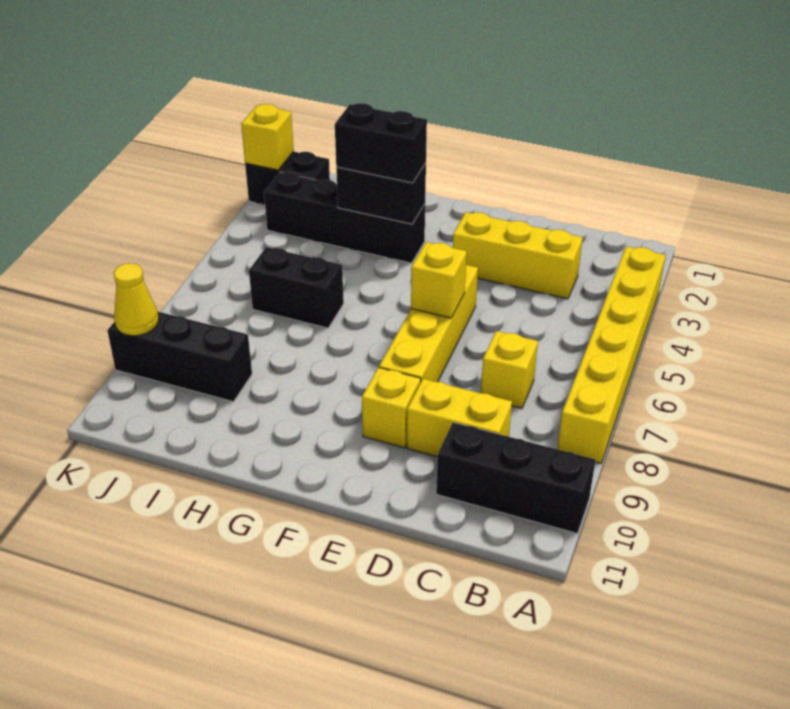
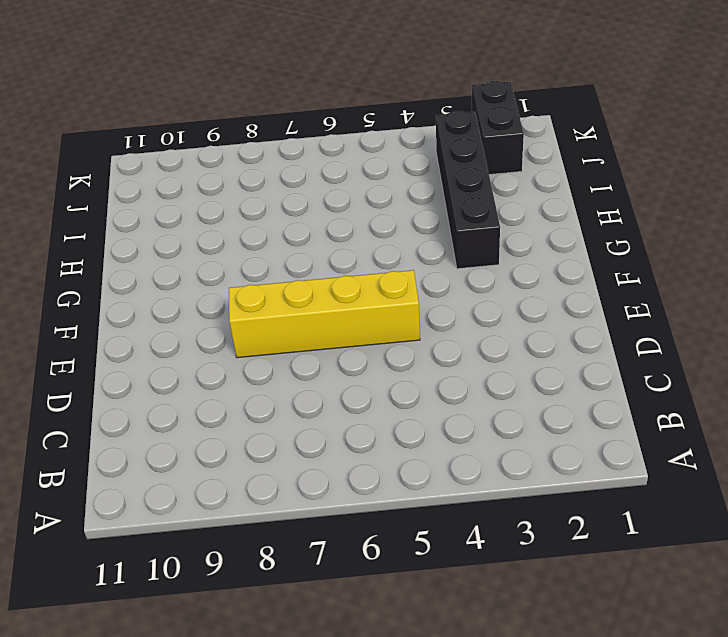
none -> yellow brick A3:A8 level 1
none -> black brick A10:C10 level 1
none -> yellow brick C3:E3 level 1

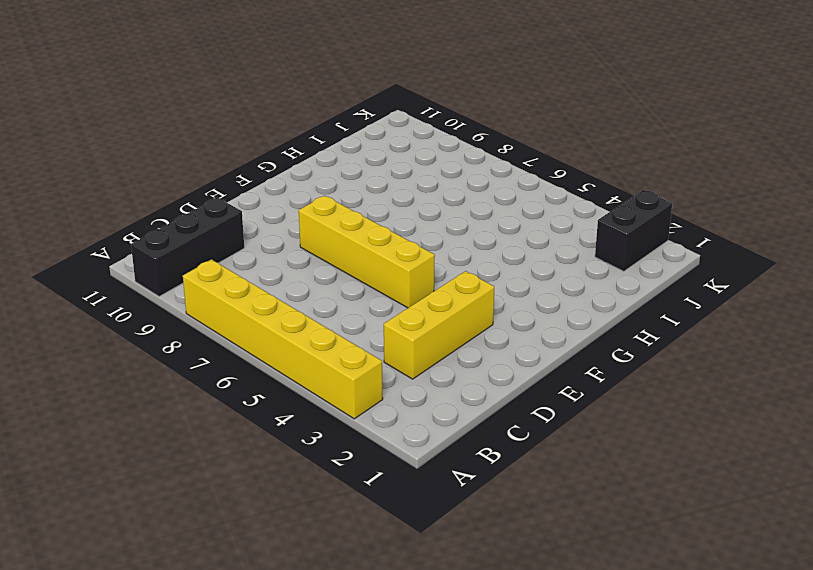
none -> yellow brick C7 level 1
none -> yellow brick C9:D9 level 1
none -> yellow brick E9 level 1

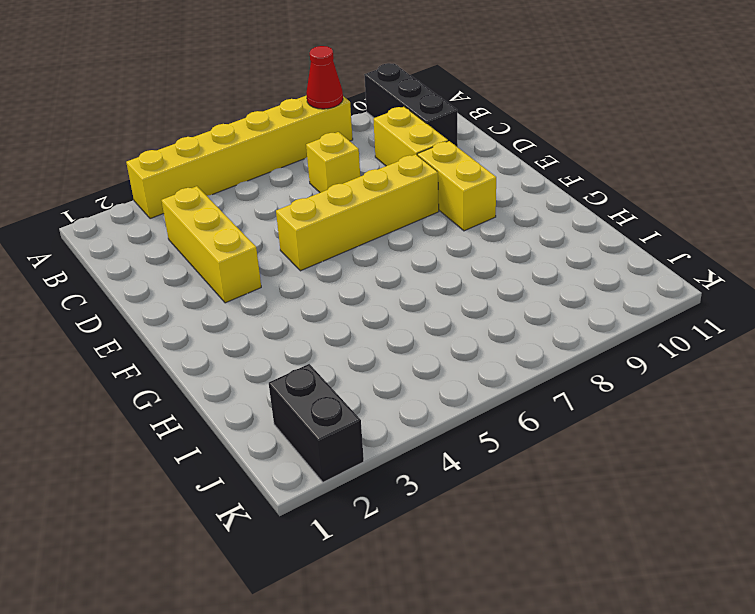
red cone A8 level 2 -> none
yellow brick E9:F9 level 1 -> yellow brick E9 level 1
none -> black brick G3:J3 level 1
none -> black brick H6:I6 level 1
none -> black brick I9:K9 level 1

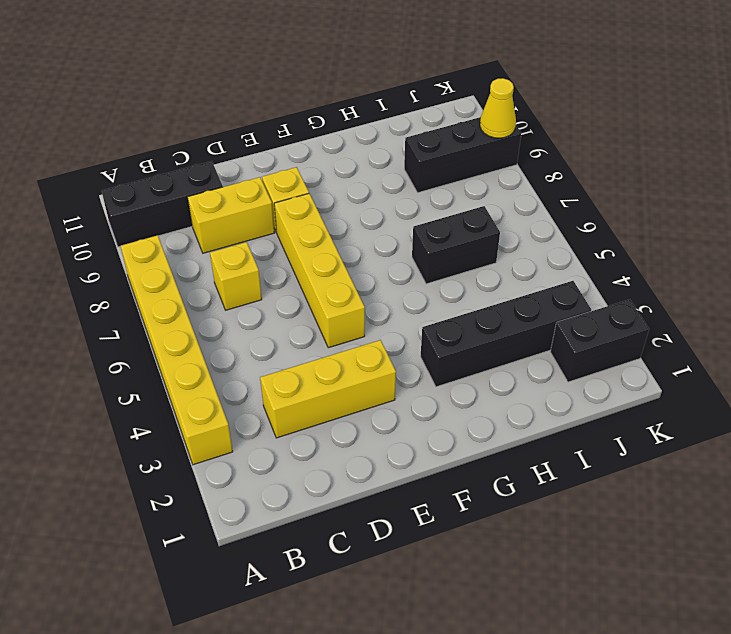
none -> yellow brick E6 level 2
none -> black brick G3:H3 level 2
none -> yellow brick K2 level 2

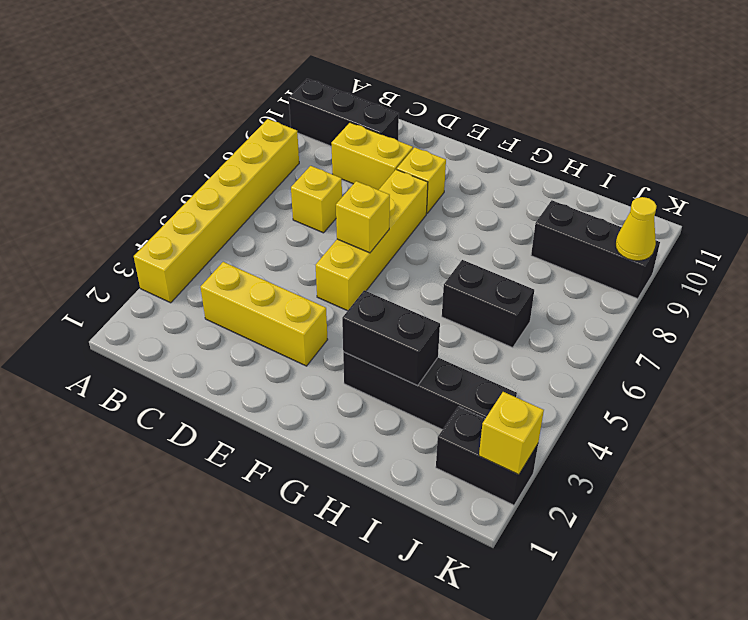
none -> black brick G3:H3 level 3

